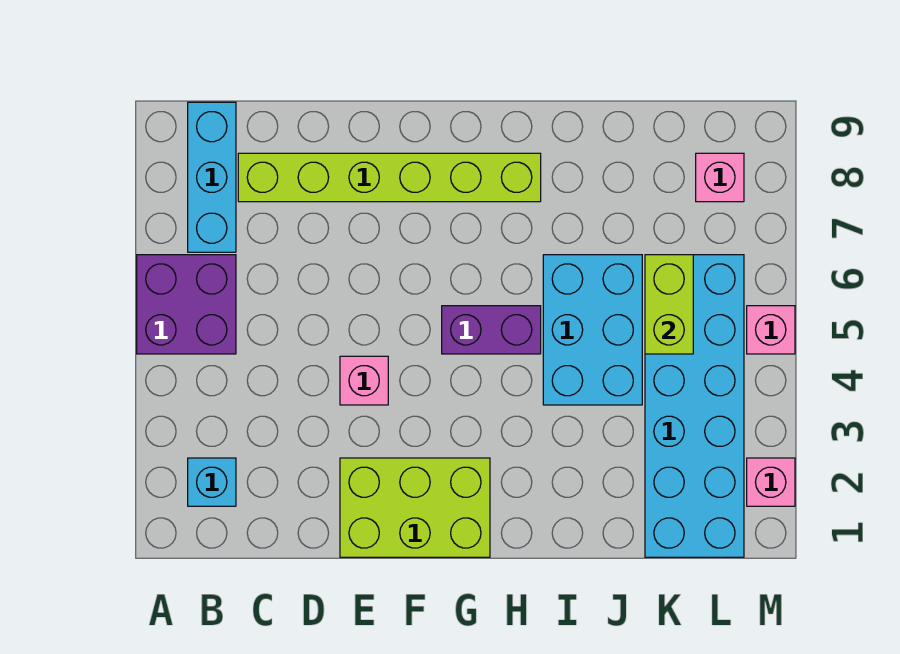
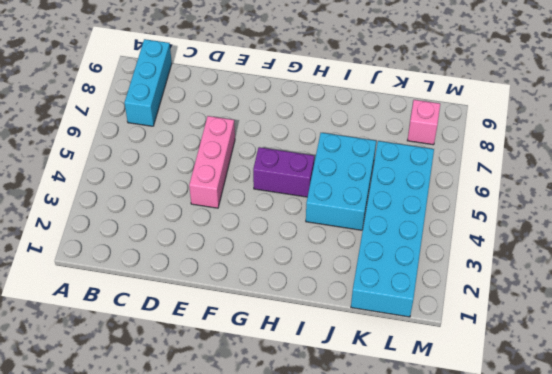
pink brick E4:E6 level 1 -> pink brick E4 level 1
none -> purple brick A5:B6 level 1
none -> cyan brick B2 level 1
none -> lime brick C8:H8 level 1

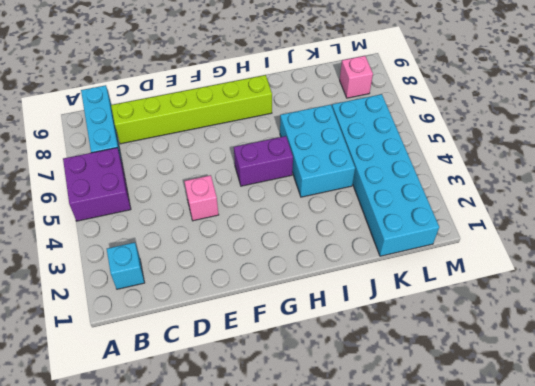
none -> lime brick E1:G2 level 1
none -> pink brick M2 level 1
none -> pink brick M5 level 1

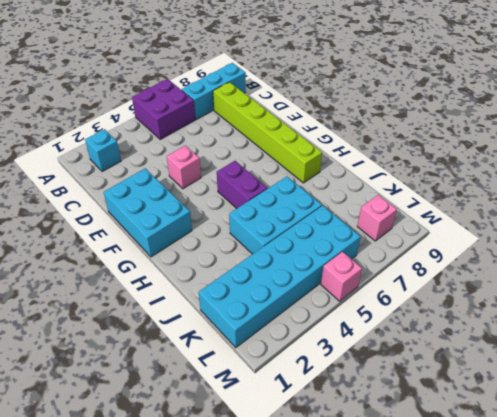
cyan brick E1:G2 level 1 -> lime brick E1:G2 level 1
none -> pink brick M2 level 1
none -> lime brick K5:K6 level 2

